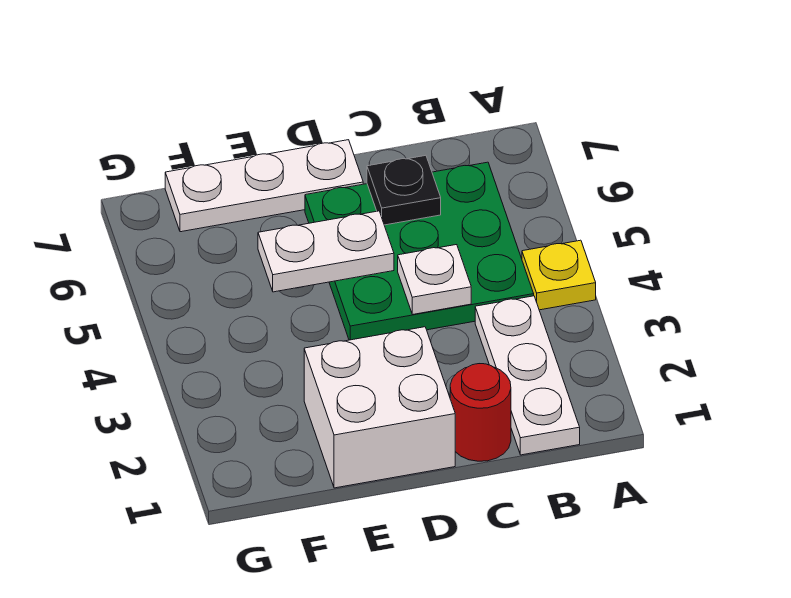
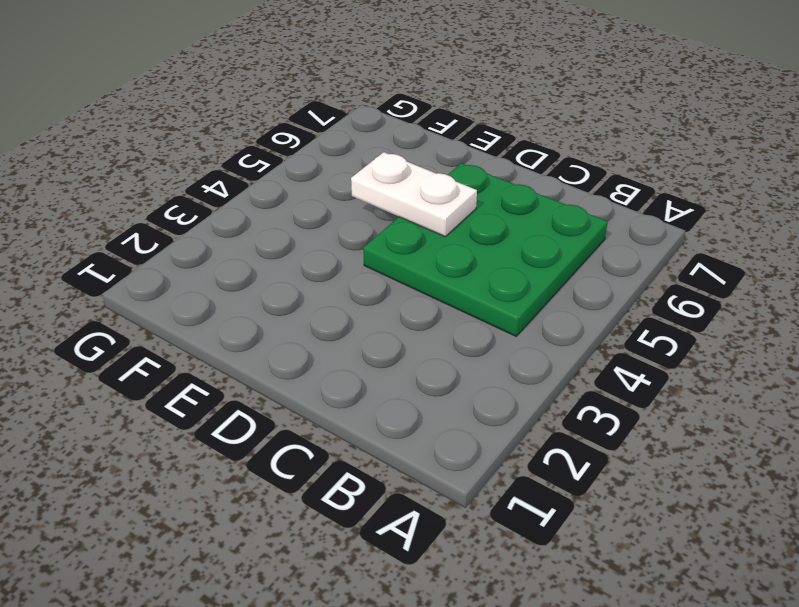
none -> yellow plate A4 level 1
none -> white plate B1:B3 level 1

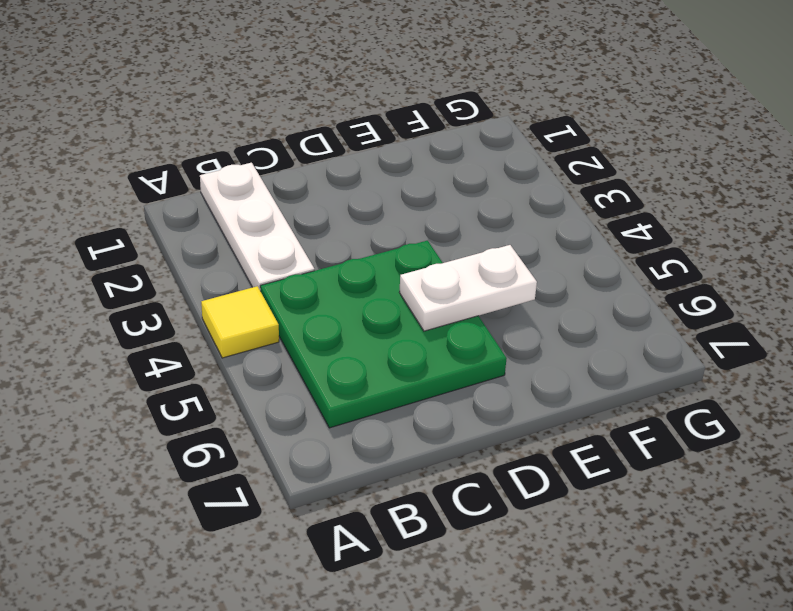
yellow tile A4 level 1 -> yellow plate A4 level 1
none -> red round brick C1 level 1
none -> white brick D1:E2 level 1

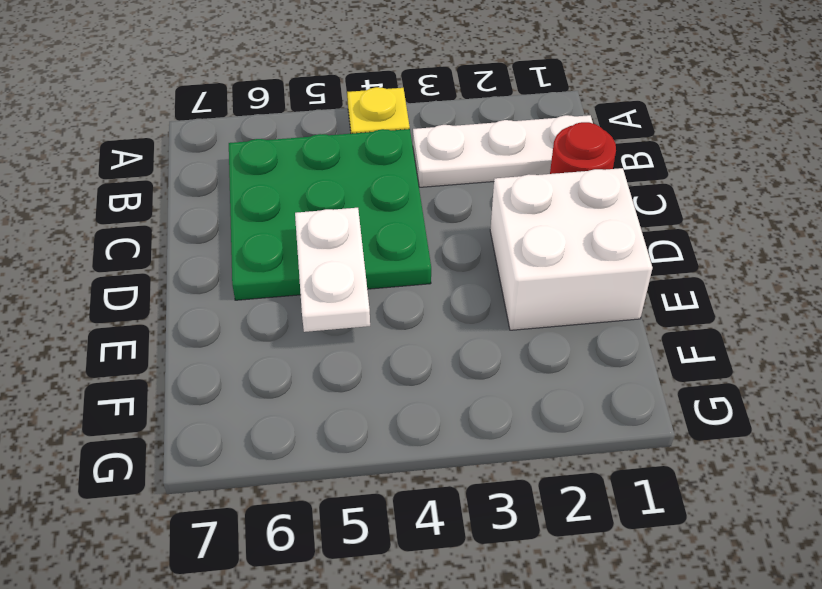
none -> white plate D7:F7 level 1
none -> white plate C4 level 2

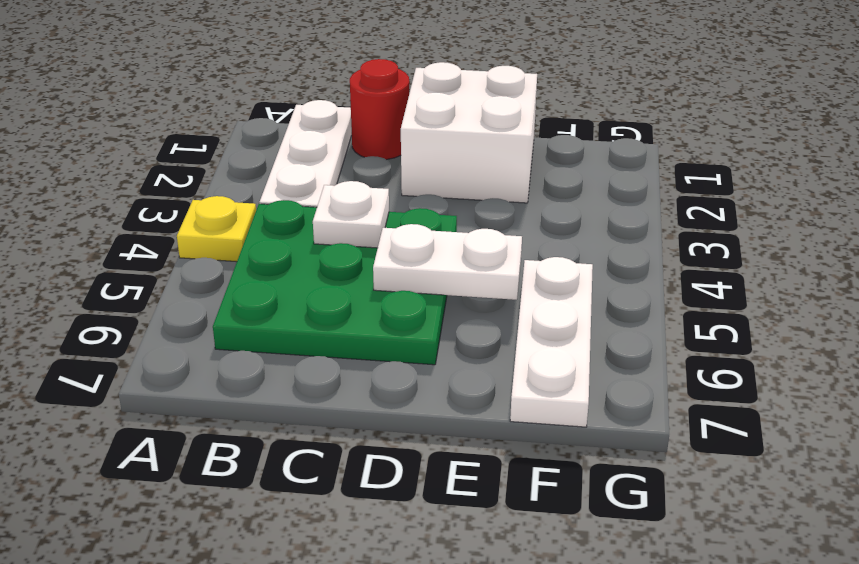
white plate F5:F7 level 1 -> white plate D7:F7 level 1
none -> black plate C6 level 2

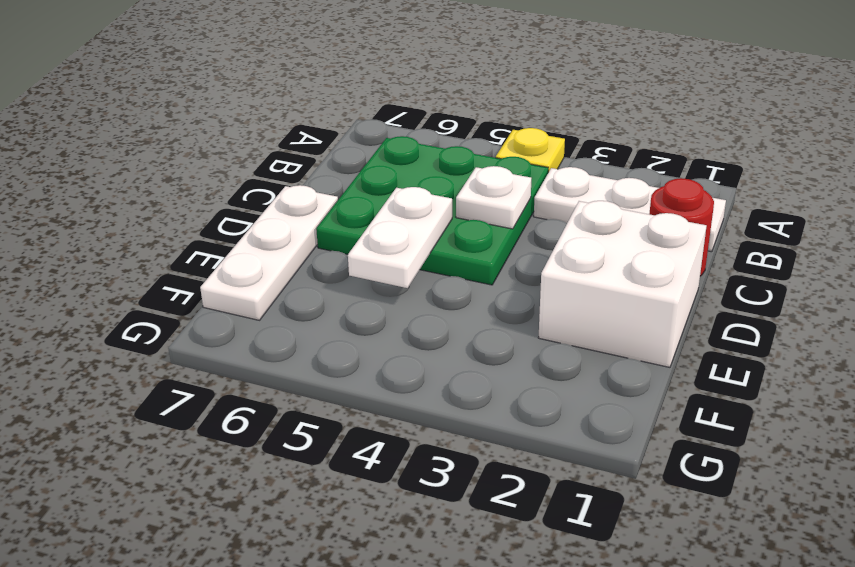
none -> black plate C6 level 2

